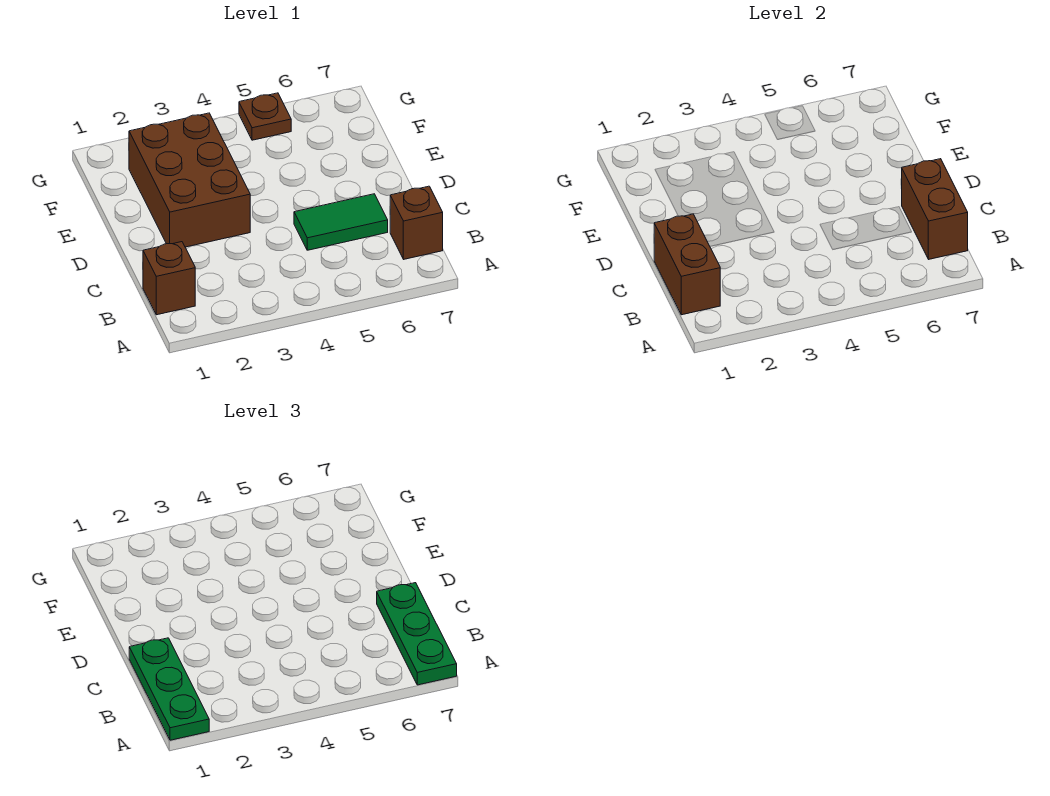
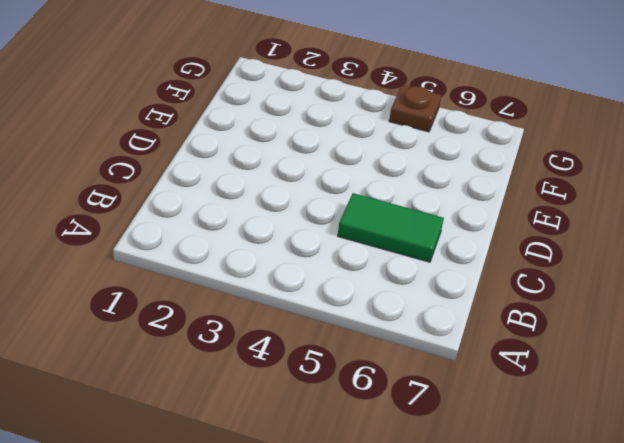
none -> brown brick B1 level 1
none -> brown brick B7 level 1

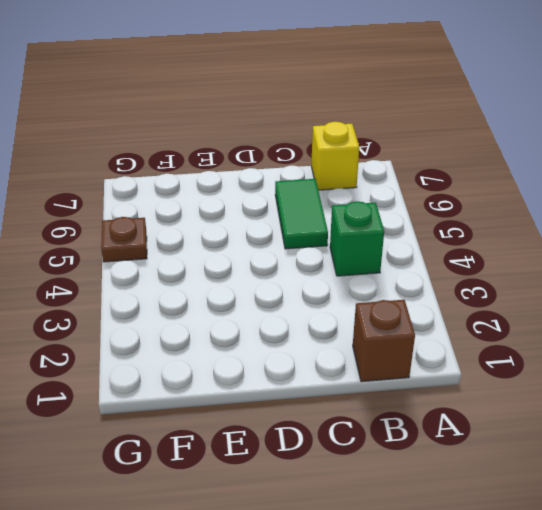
green brick B4 level 1 -> none
yellow brick B7 level 1 -> brown brick B7 level 1
none -> brown brick D2:F3 level 1
none -> brown brick B1:C1 level 2

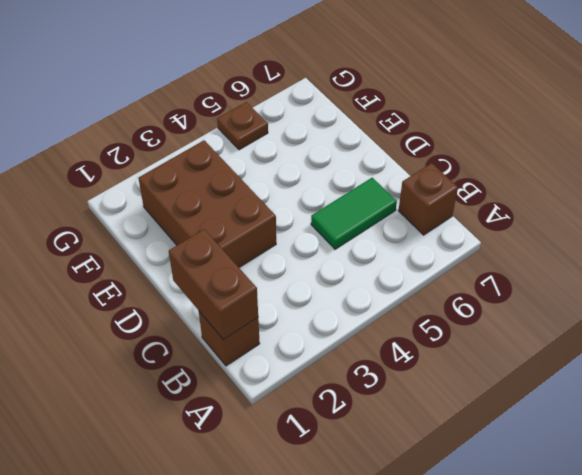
none -> brown brick B7:C7 level 2
none -> green plate A1:C1 level 3

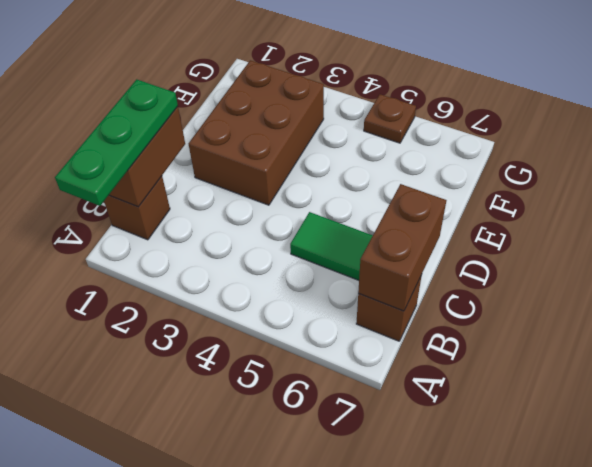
none -> green plate A7:C7 level 3

